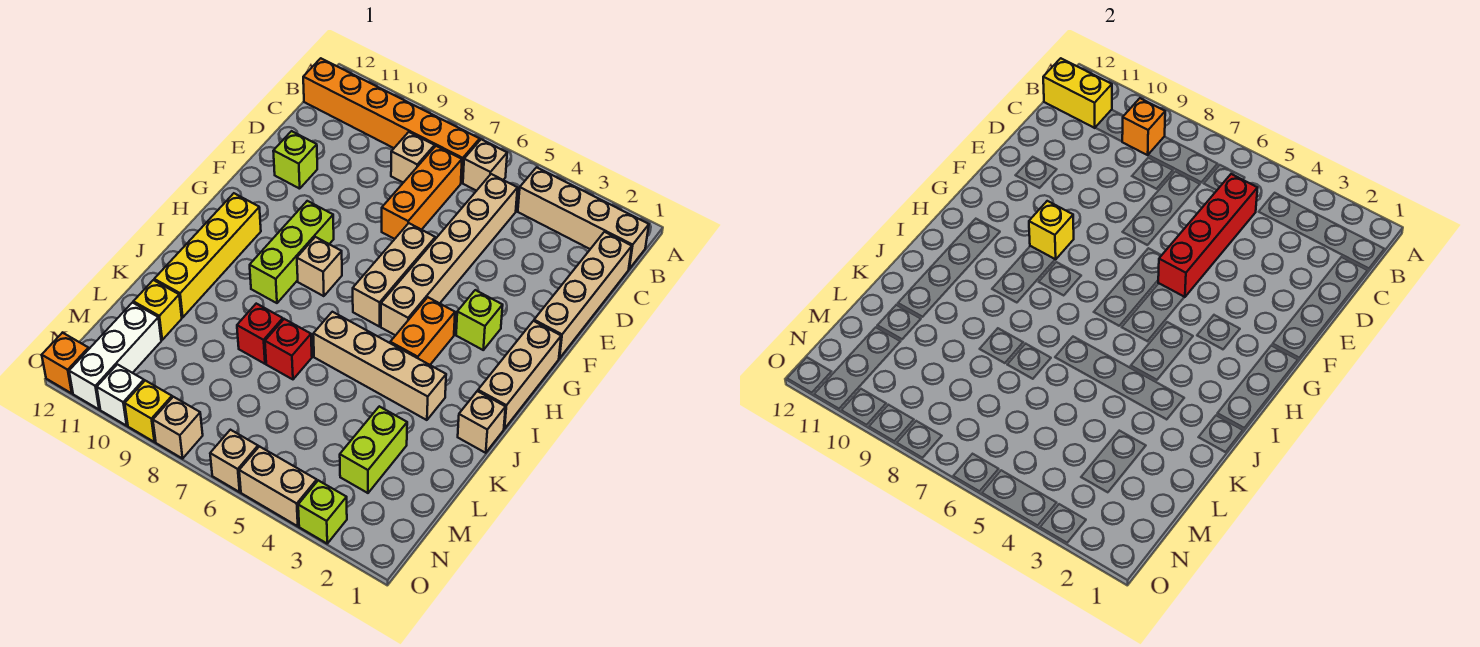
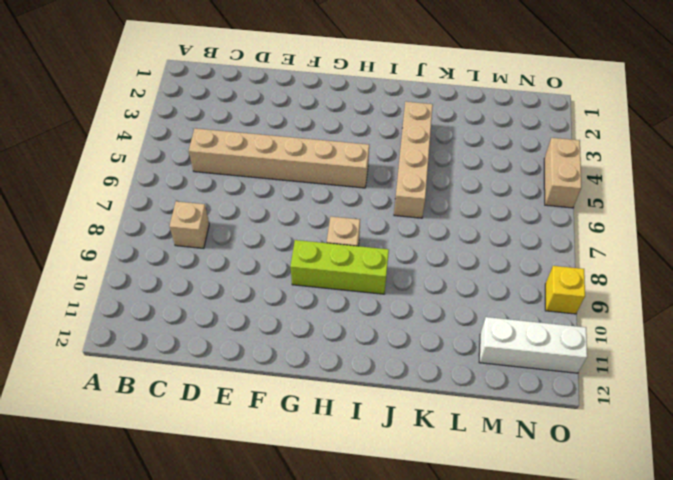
none -> tan brick B1:B4 level 1
none -> tan brick B6 level 1
none -> orange brick B7:B12 level 1
none -> tan brick C1:F1 level 1

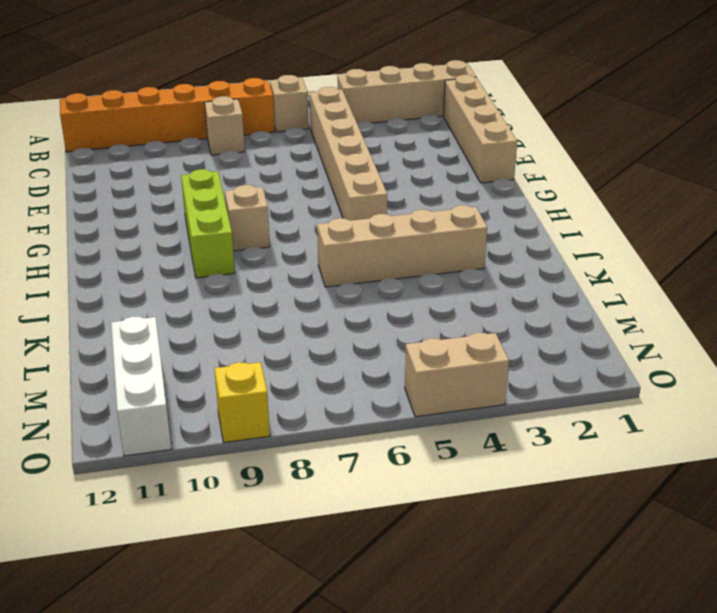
none -> orange brick C7:E7 level 1
none -> lime brick E11 level 1
none -> tan brick F6:H6 level 1
none -> tan brick G1:I1 level 1

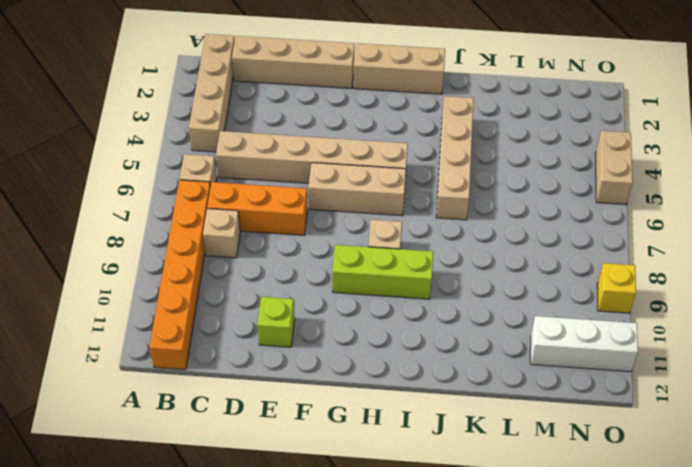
none -> lime brick G3 level 1
none -> orange brick H4:I4 level 1
none -> yellow brick H11:K11 level 1
none -> tan brick J1 level 1

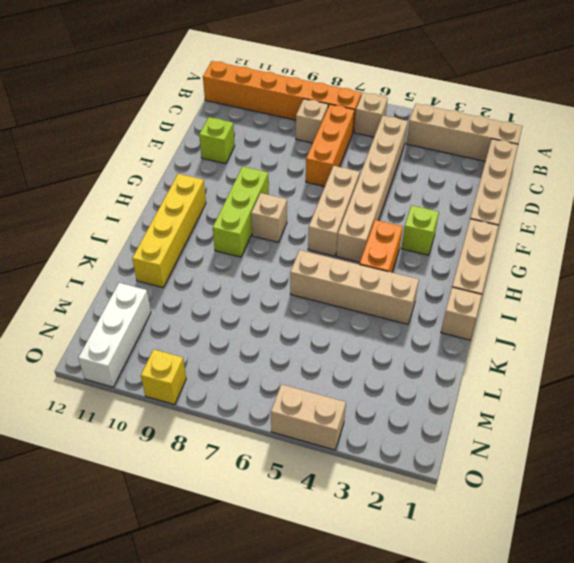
none -> red brick K7 level 1
none -> red brick K8 level 1
none -> lime brick L3:M3 level 1
none -> yellow brick L11 level 1

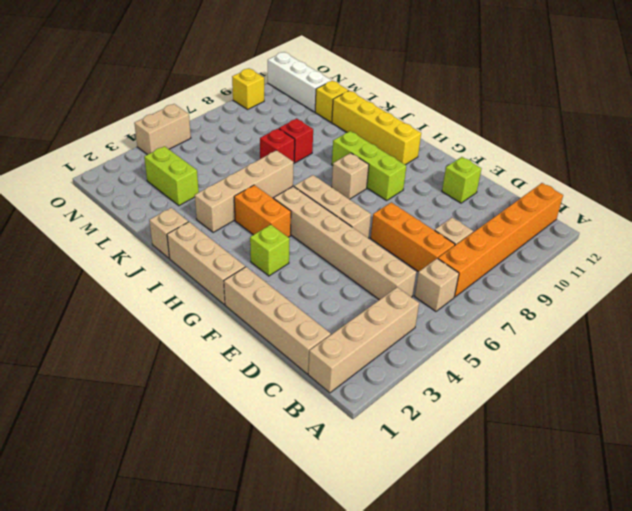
none -> lime brick O3 level 1
none -> tan brick O6 level 1
none -> tan brick O8 level 1
none -> white brick O10 level 1

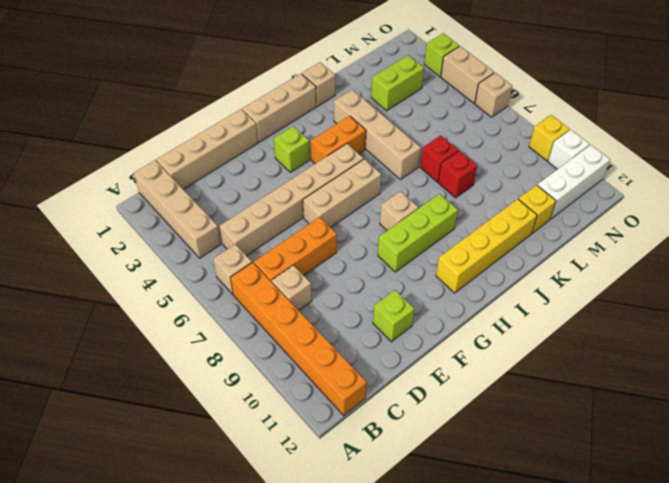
none -> tan brick O8 level 1
none -> orange brick O12 level 1
none -> orange brick B9 level 2
none -> yellow brick B11:B12 level 2

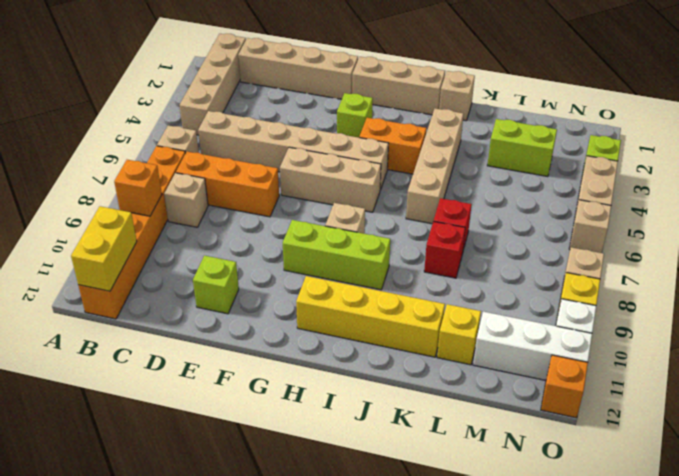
none -> red brick C5:F5 level 2
none -> yellow brick G9 level 2

